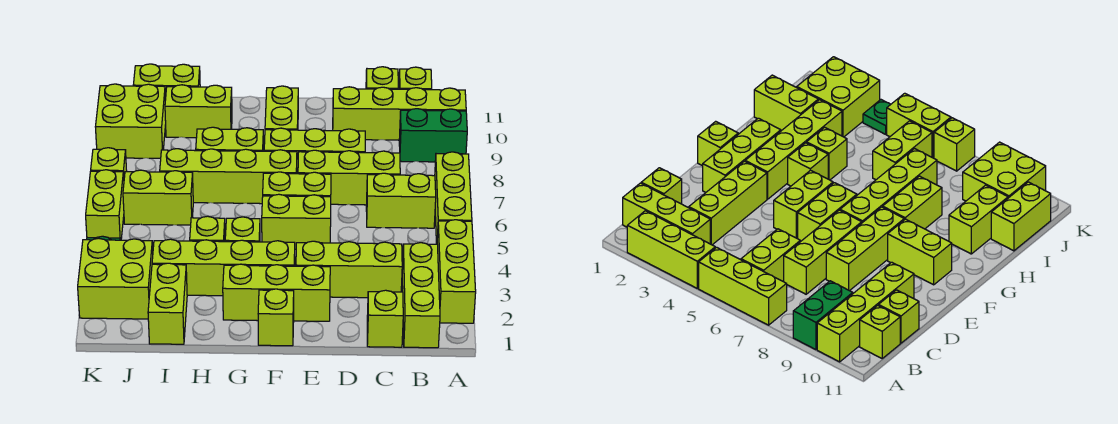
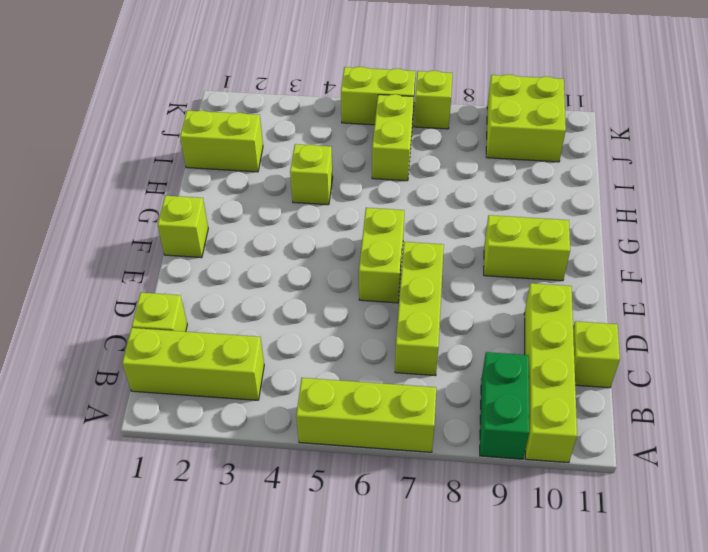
none -> lime brick A2:A4 level 1
none -> lime brick B6:C6 level 1
none -> lime brick B11 level 1
none -> lime brick C3:E3 level 1

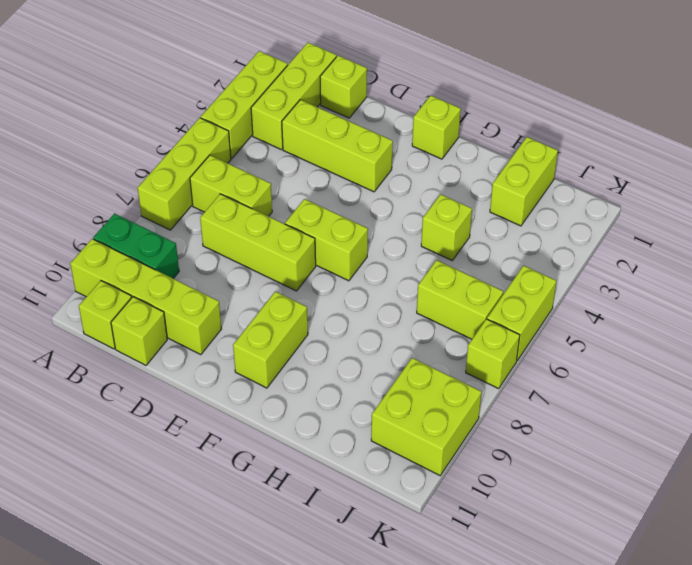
none -> lime brick D8:F8 level 1
none -> lime brick E2:G2 level 1
none -> lime brick E5:F5 level 1
none -> lime brick F3:I3 level 1

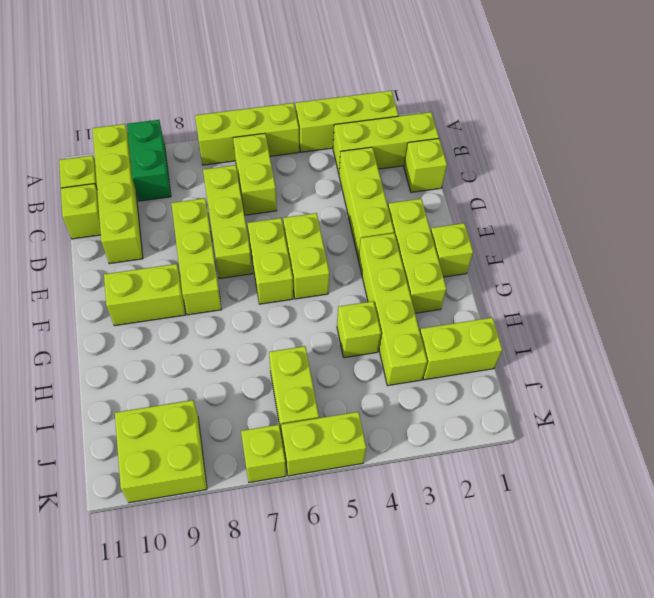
none -> lime brick F7:I7 level 1
none -> lime brick G4 level 1
none -> lime brick G8:H8 level 1
none -> lime brick H10:I10 level 1

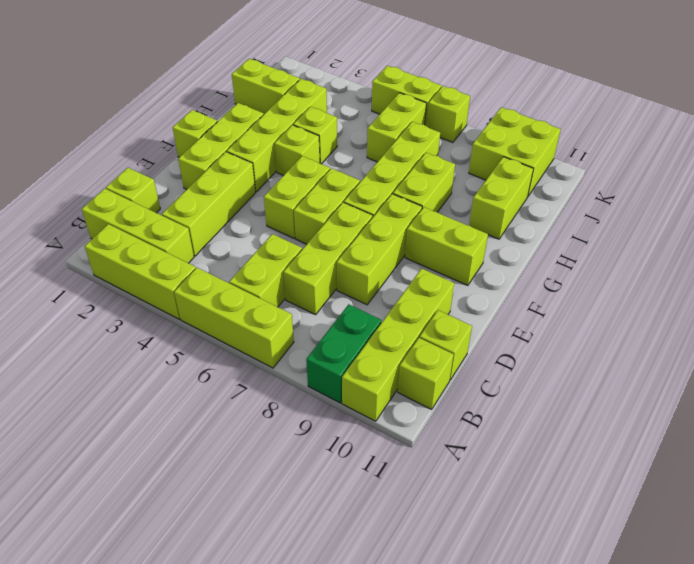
none -> lime brick I11:J11 level 1
none -> lime brick J2:K3 level 1
none -> green plate K4 level 1

